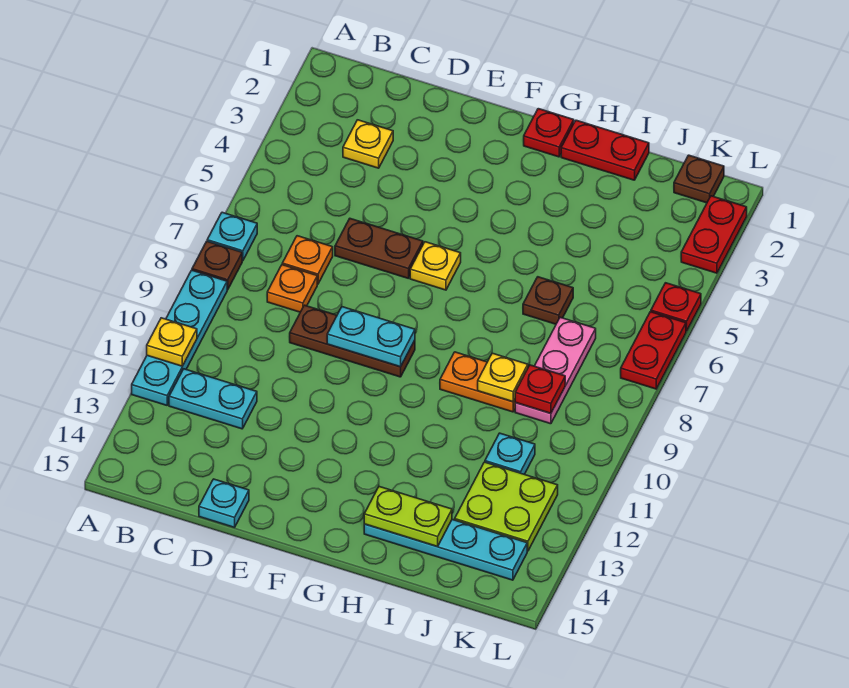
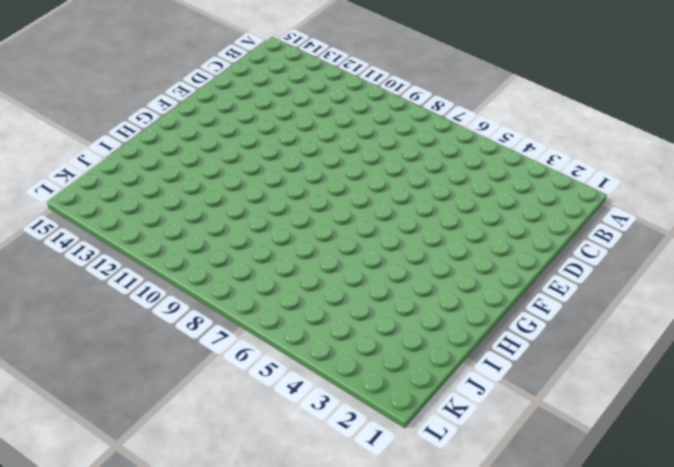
none -> cyan plate A7 level 1
none -> brown plate A8 level 1
none -> cyan plate A9:A12 level 1

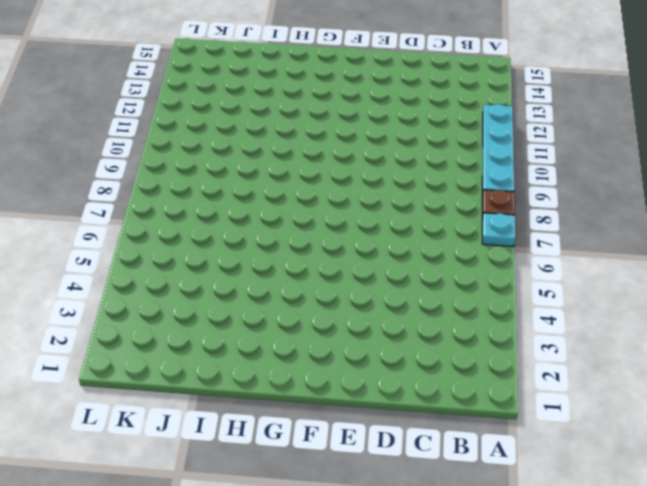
none -> cyan plate B12:C12 level 1
none -> yellow plate C3 level 1
none -> orange plate C7 level 1

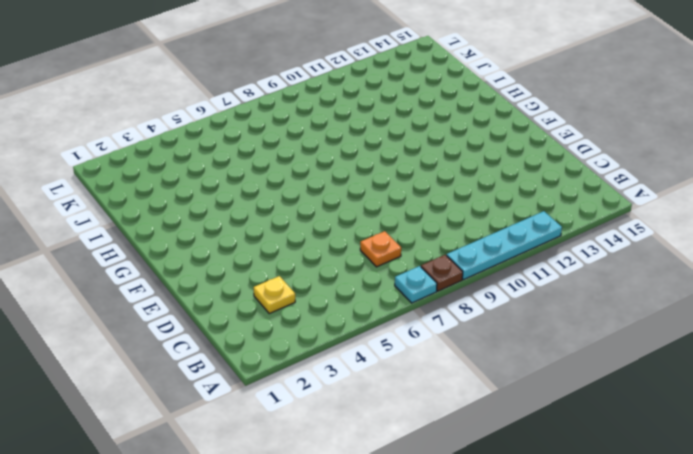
none -> cyan plate B12:C12 level 1
none -> orange plate C8 level 1
none -> brown plate D6:E6 level 1

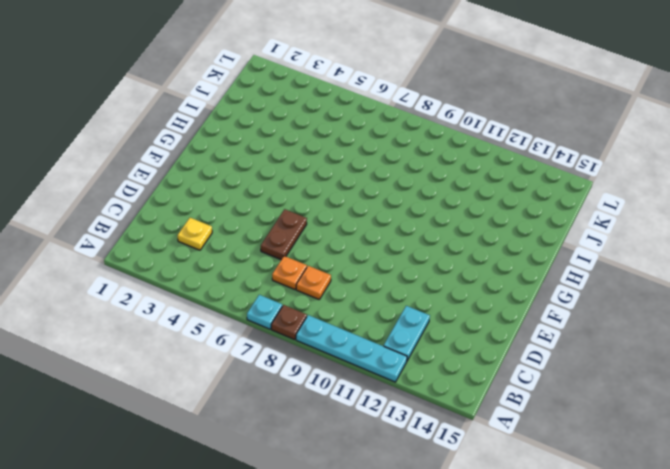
none -> brown plate D9:F9 level 1
none -> cyan plate D15 level 1
none -> yellow plate F6 level 1

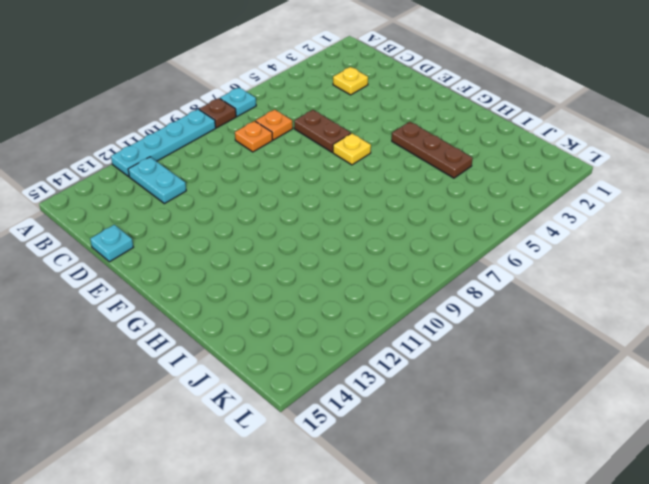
brown plate G4:I4 level 1 -> brown plate D9:F9 level 1
none -> red plate G1 level 1
none -> red plate H1:I1 level 1
none -> orange plate H9:I9 level 1

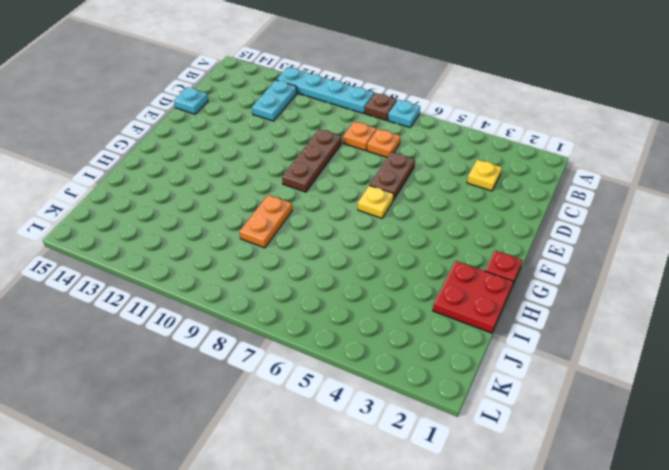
red plate H1:I2 level 1 -> red plate H1:I1 level 1
none -> cyan plate H14:K14 level 1
none -> brown plate I6 level 1
none -> pink plate J7:J9 level 1

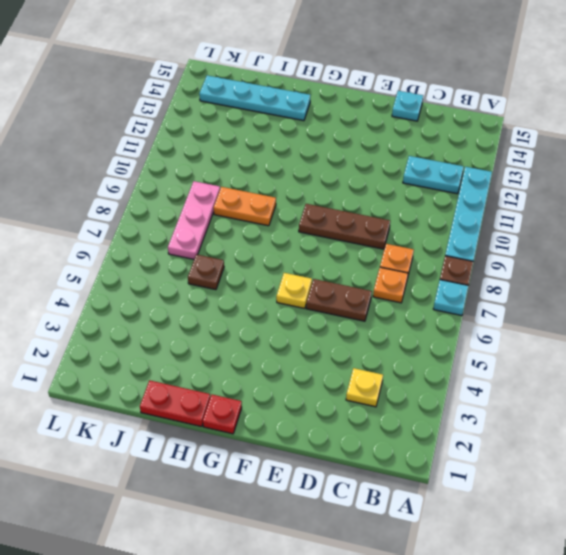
none -> cyan plate J11 level 1
none -> lime plate J12:K13 level 1
none -> brown plate K1 level 1

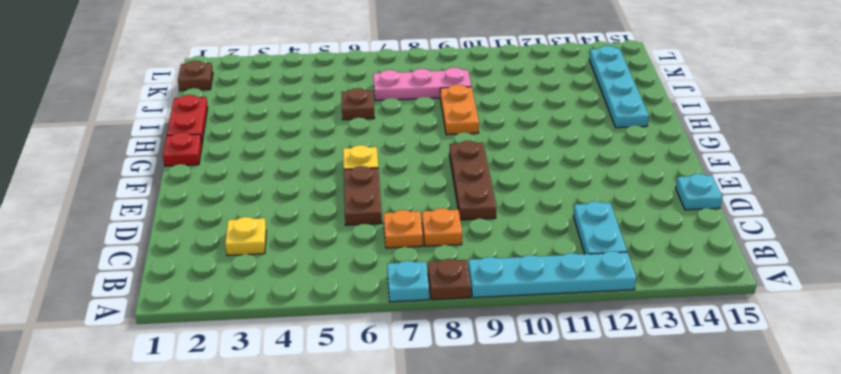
none -> cyan plate J11 level 1
none -> lime plate J12:K13 level 1
none -> red plate L2:L3 level 1

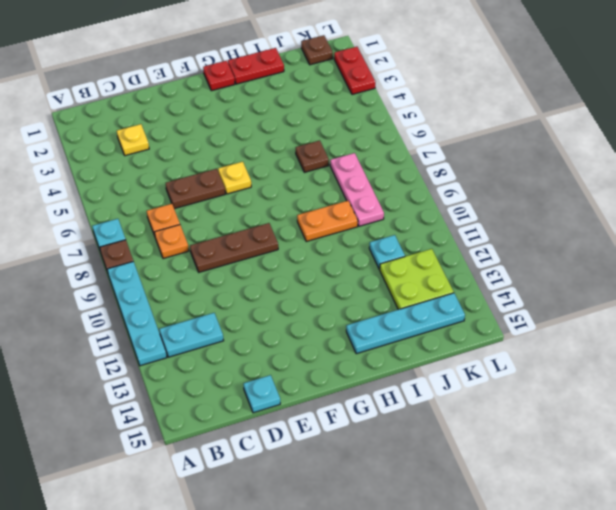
none -> red plate L5 level 1
none -> red plate L6:L7 level 1
none -> yellow plate A11 level 2

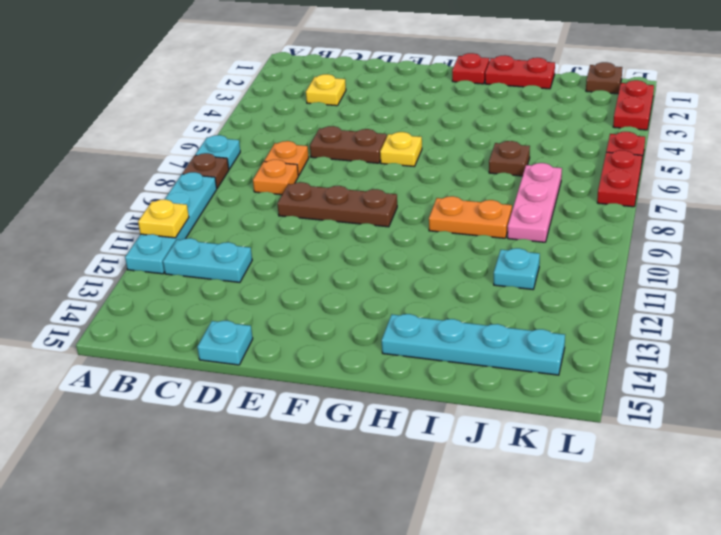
none -> lime plate J12:K13 level 1
none -> cyan plate E9:F9 level 2
none -> lime plate H14:I14 level 2

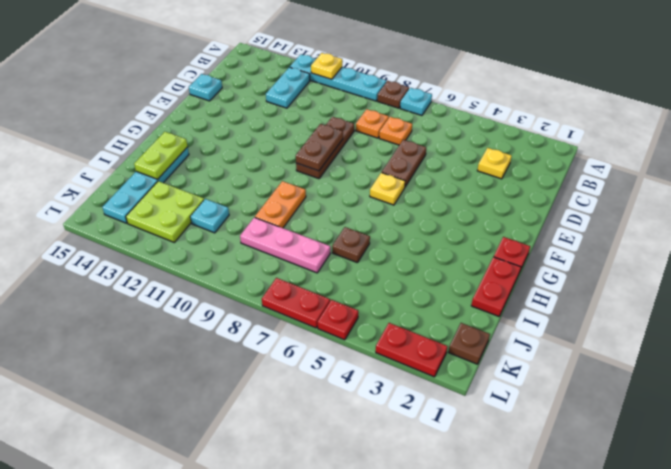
brown plate E9:F9 level 2 -> cyan plate E9:F9 level 2
none -> yellow plate I9 level 2
none -> red plate J9 level 2

